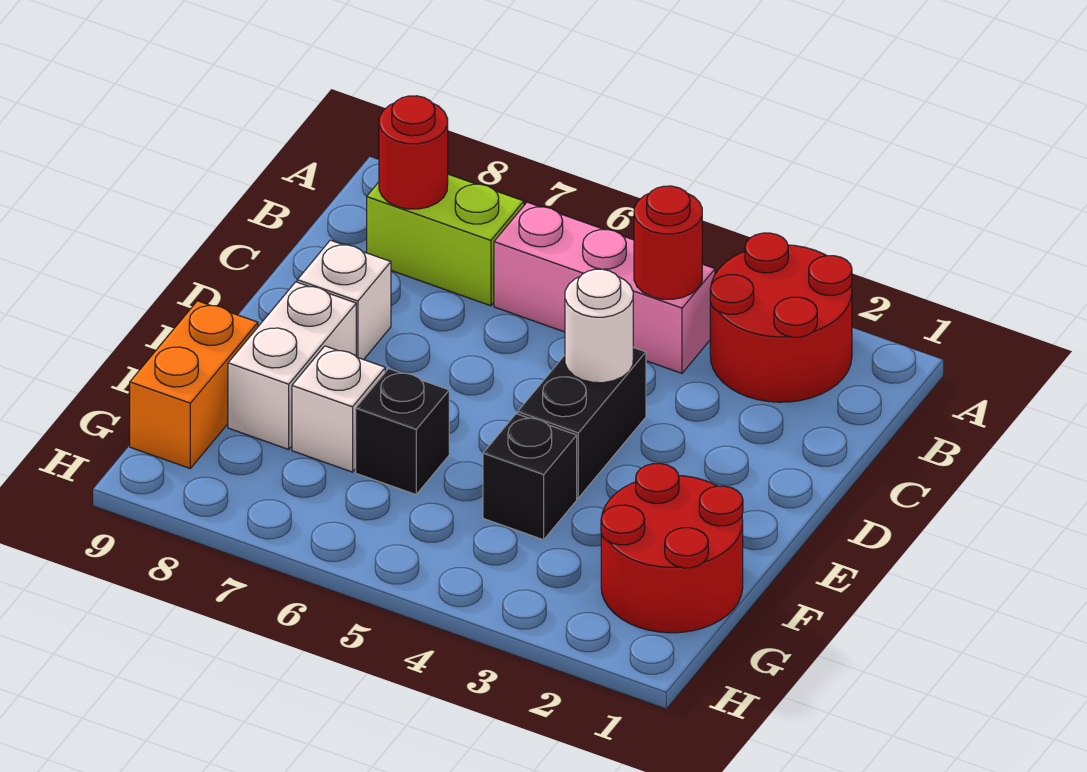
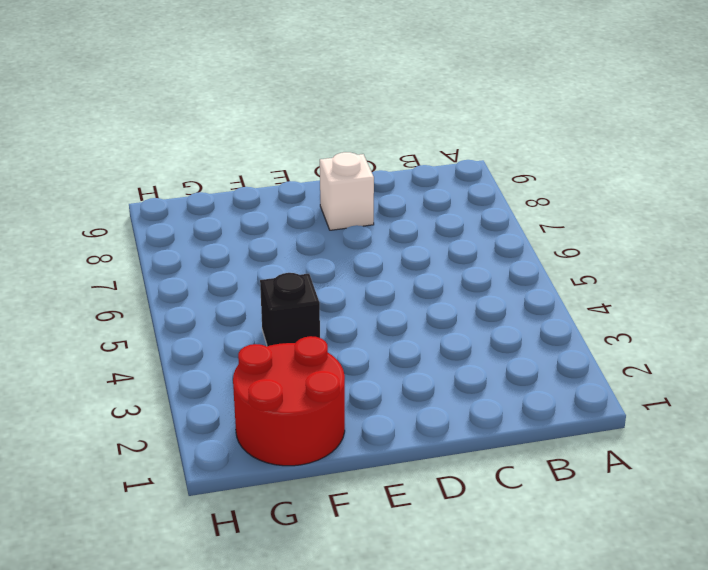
none -> red round brick A2:B3 level 1
none -> pink brick B4:B6 level 1
none -> lime brick B7:B8 level 1

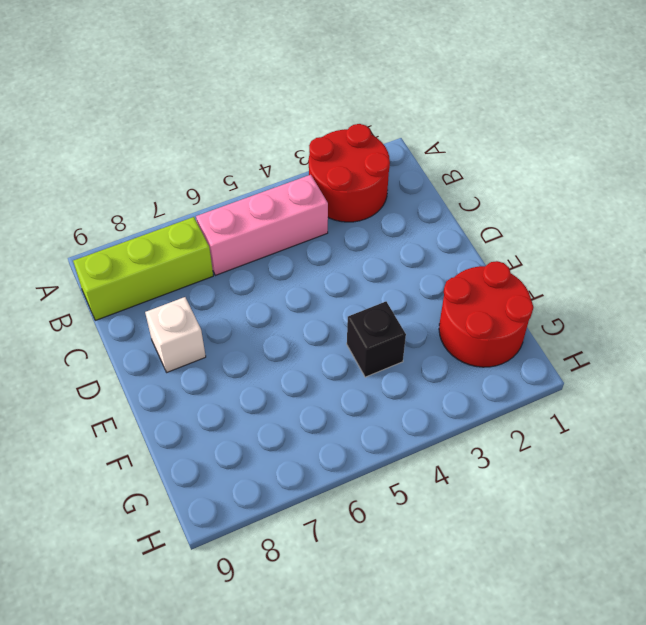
lime brick B7:B9 level 1 -> lime brick B7:B8 level 1
none -> black brick D4:E4 level 1
none -> white brick E8:F8 level 1
none -> black brick F6 level 1

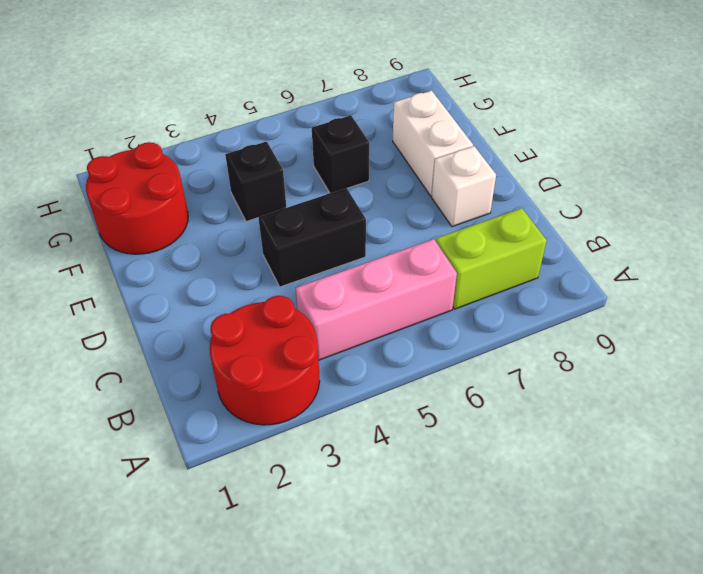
black brick D4:D5 level 1 -> black brick D4:E4 level 1
none -> white brick F7 level 1
none -> orange brick F9:G9 level 1
none -> red round brick B4 level 2

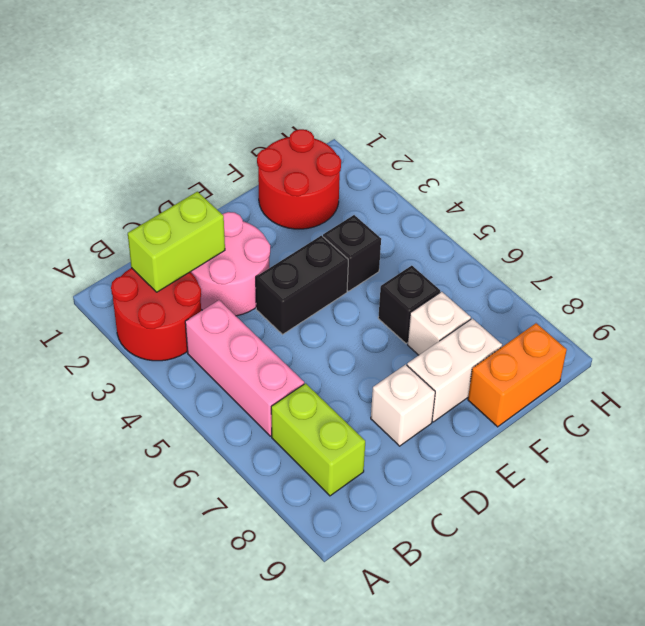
lime brick B2:C2 level 2 -> none
pink round brick C2:D3 level 1 -> none
none -> red round brick B4 level 2
none -> red round brick B8 level 2
none -> white round brick D4 level 2

